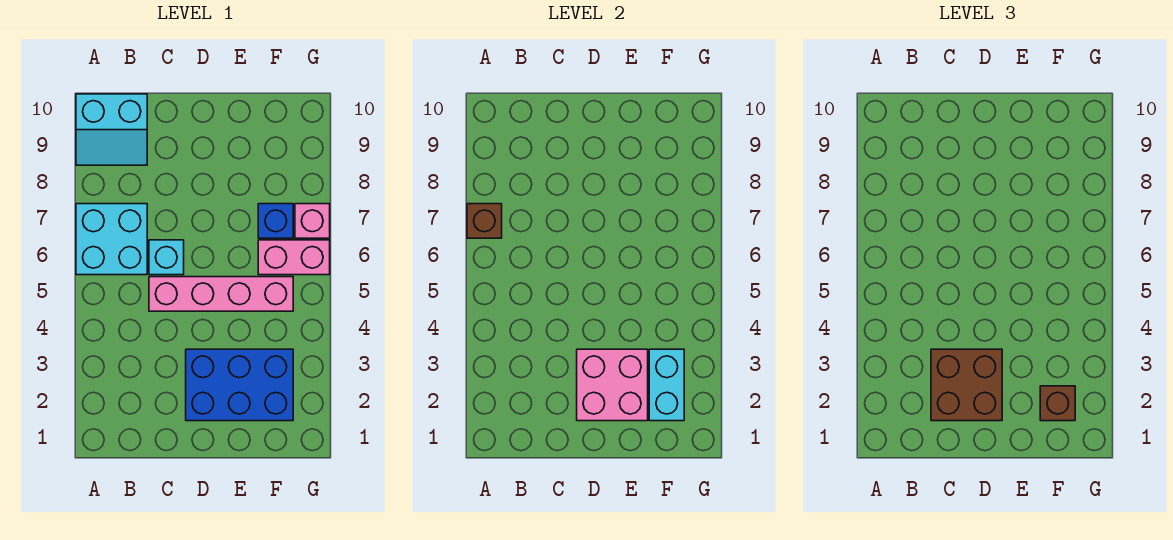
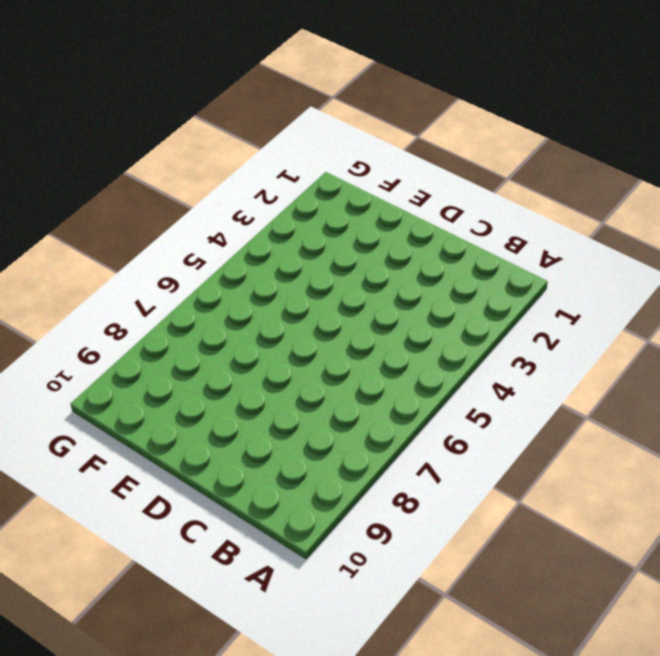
none -> cyan brick A6:B7 level 1
none -> cyan slope A9:B10 level 1 top 10
none -> pink brick C5:F5 level 1

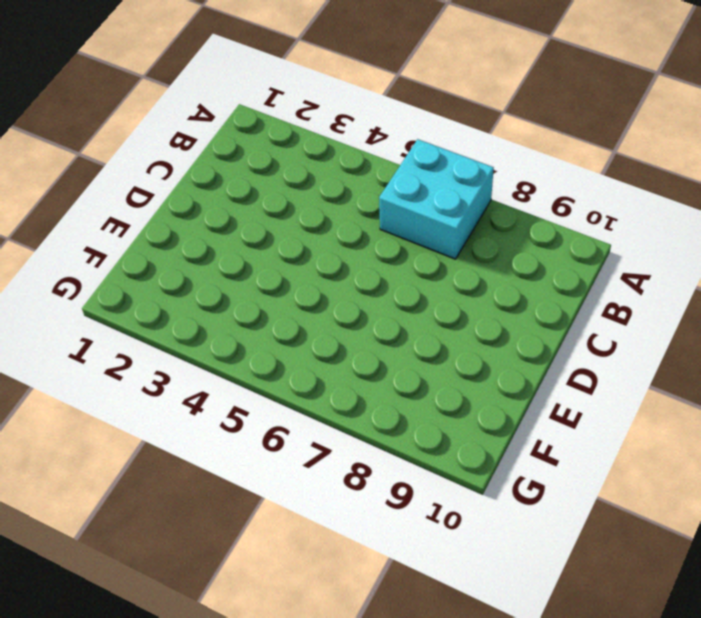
none -> cyan slope A9:B10 level 1 top 10
none -> pink brick C5:F5 level 1
none -> cyan brick C6 level 1

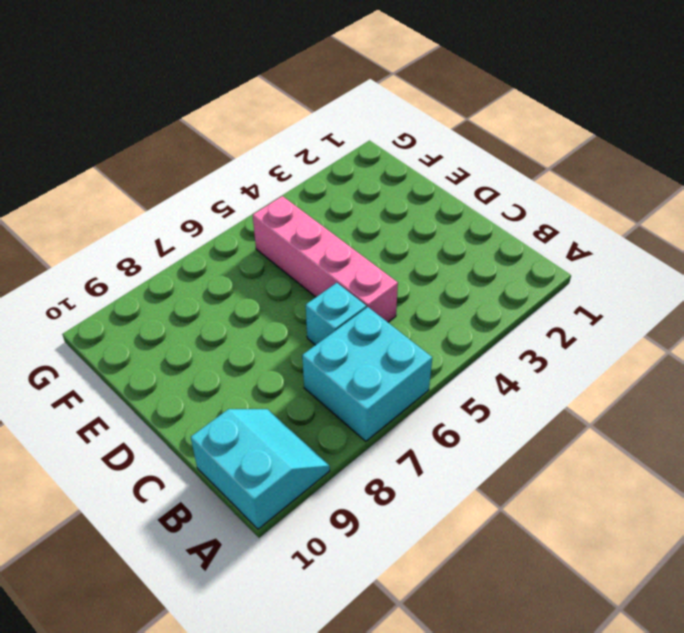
none -> blue brick D2:F3 level 1
none -> pink brick F6:G6 level 1
none -> blue brick F7 level 1

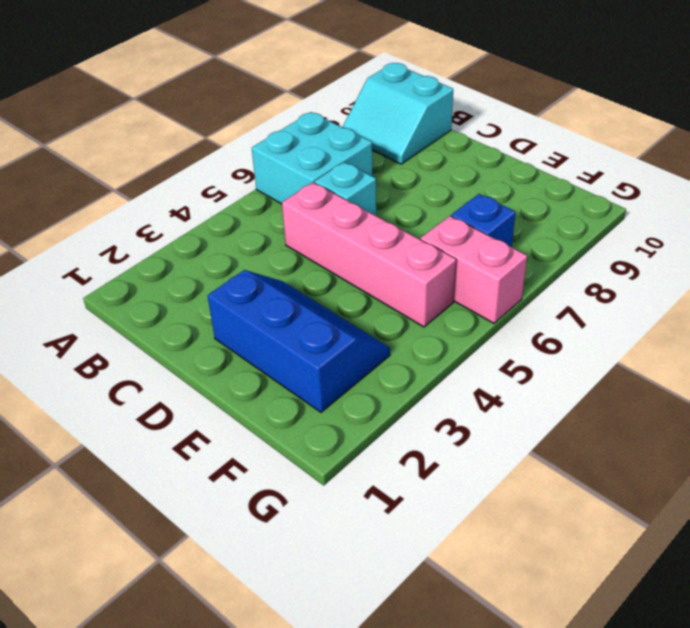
blue slope D2:F3 level 1 top 2 -> blue brick D2:F3 level 1
none -> pink brick G7 level 1
none -> brown brick A7 level 2
none -> pink brick D2:E3 level 2

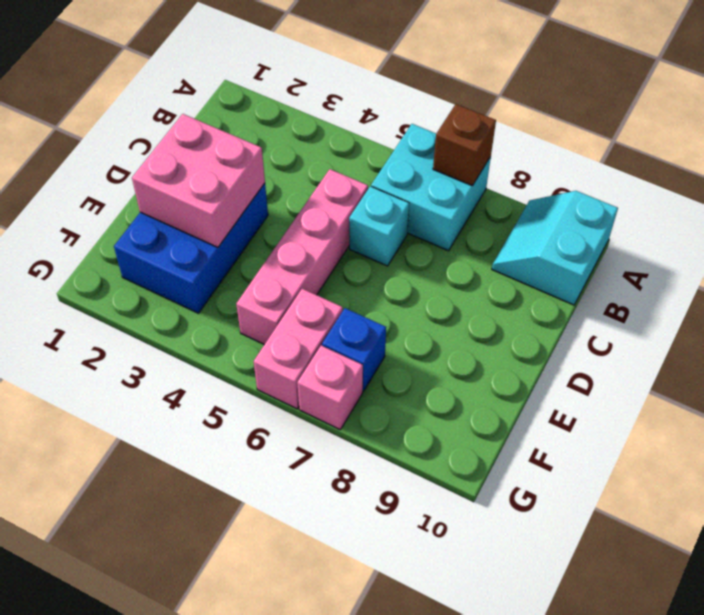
none -> cyan brick F2:F3 level 2
none -> brown brick C2:D3 level 3
none -> brown brick F2 level 3

